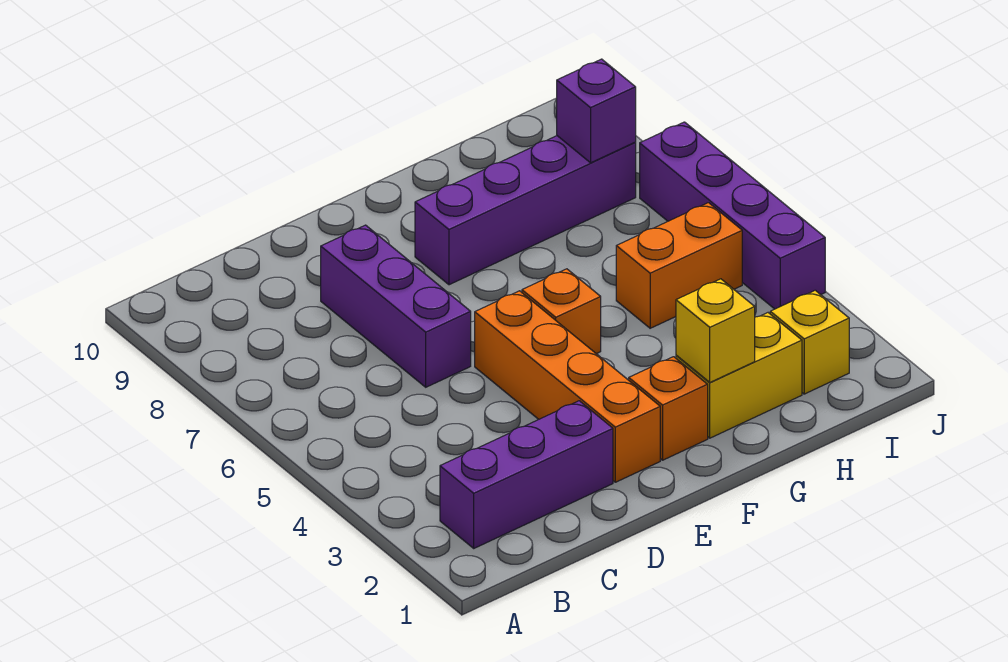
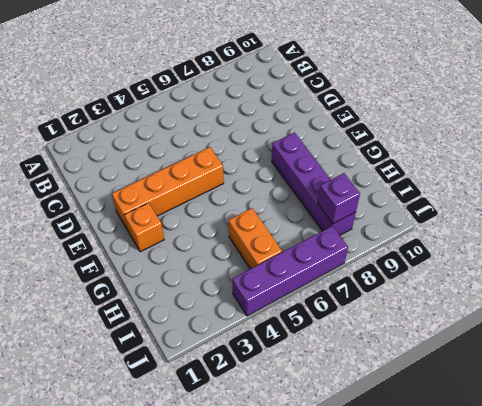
none -> purple brick B2:D2 level 1
none -> purple brick D6:D8 level 1
none -> orange brick F5 level 1

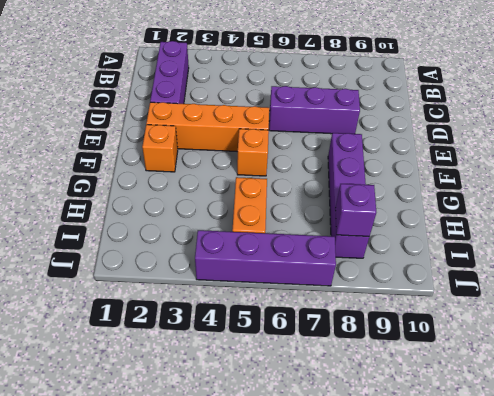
none -> yellow brick G2:H2 level 1
none -> yellow brick I2 level 1
none -> yellow brick G2 level 2

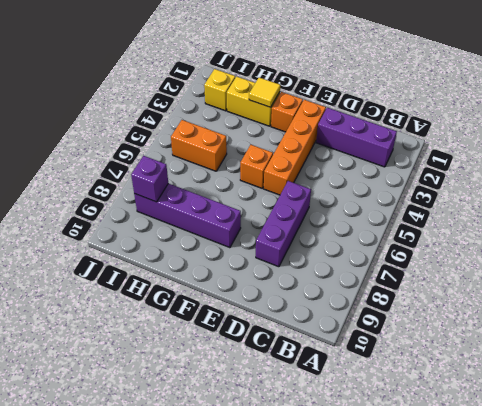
yellow tile G2 level 2 -> yellow brick G2 level 2
none -> purple brick J4:J7 level 1

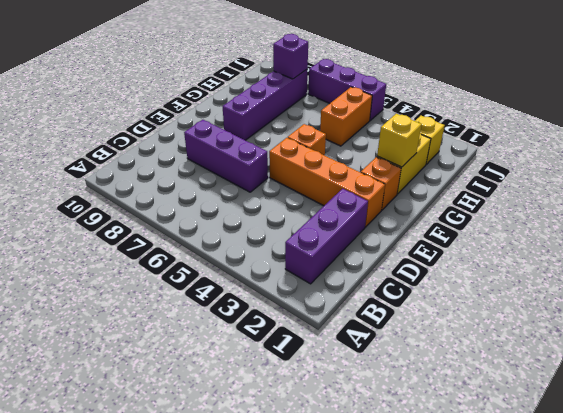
purple brick J5:J7 level 1 -> purple brick J4:J7 level 1

